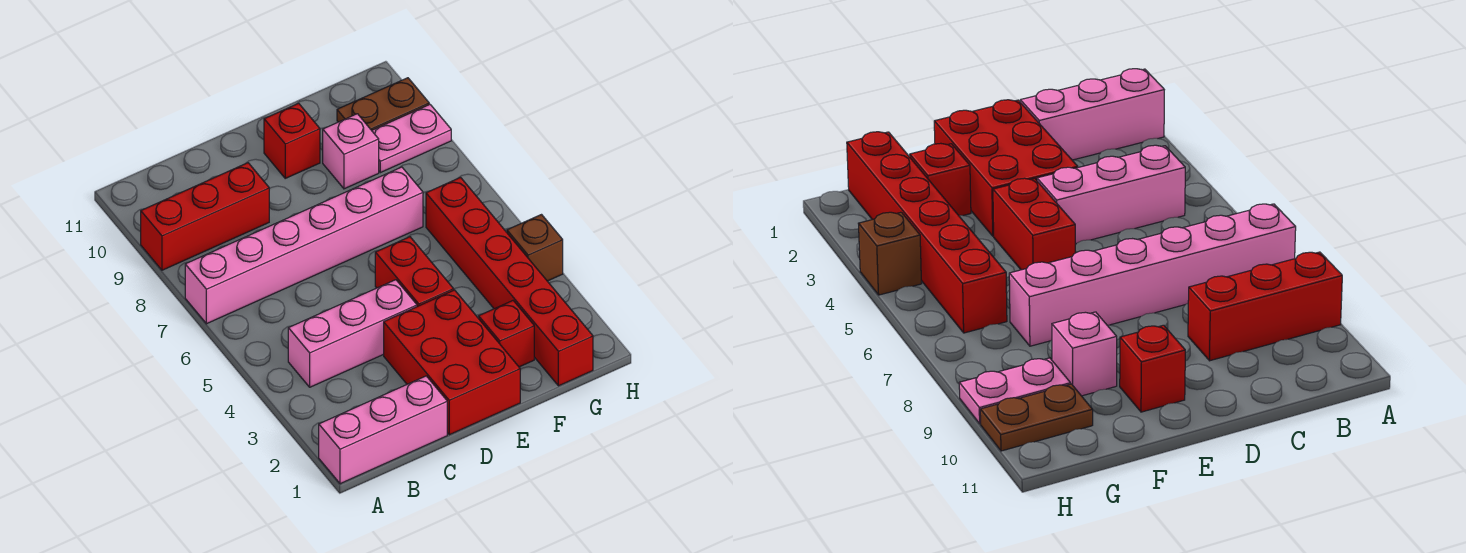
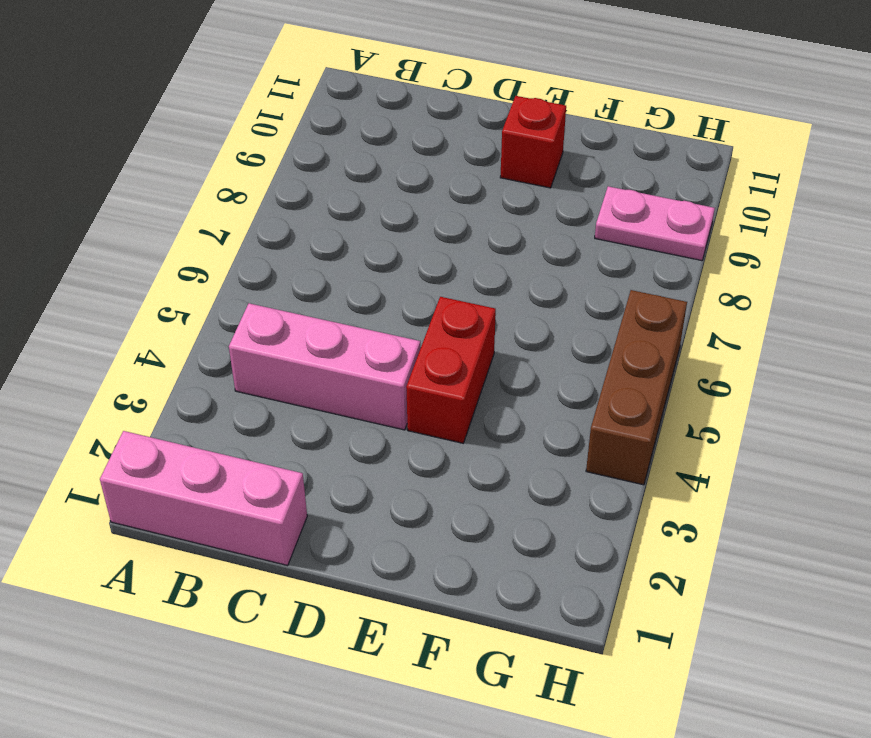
brown brick H4:H6 level 1 -> brown brick H4 level 1
none -> pink brick A7:F7 level 1
none -> red brick A9:C9 level 1
none -> red brick D1:E3 level 1

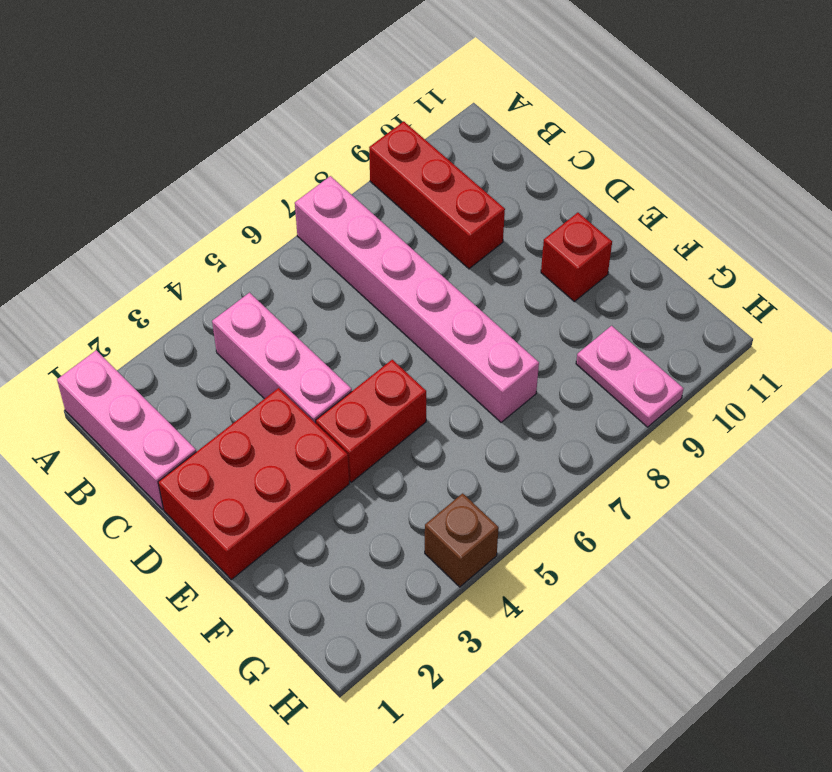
none -> red brick F2 level 1
none -> pink brick F9 level 1
none -> red brick G1:G6 level 1

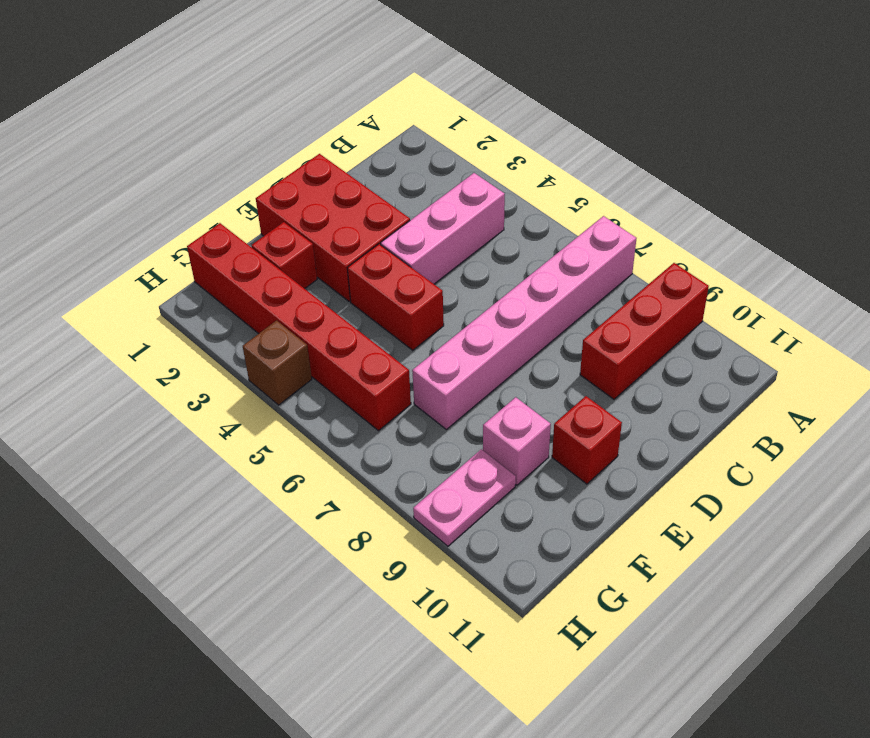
none -> pink brick A1:C1 level 1
none -> brown plate G10:H10 level 1

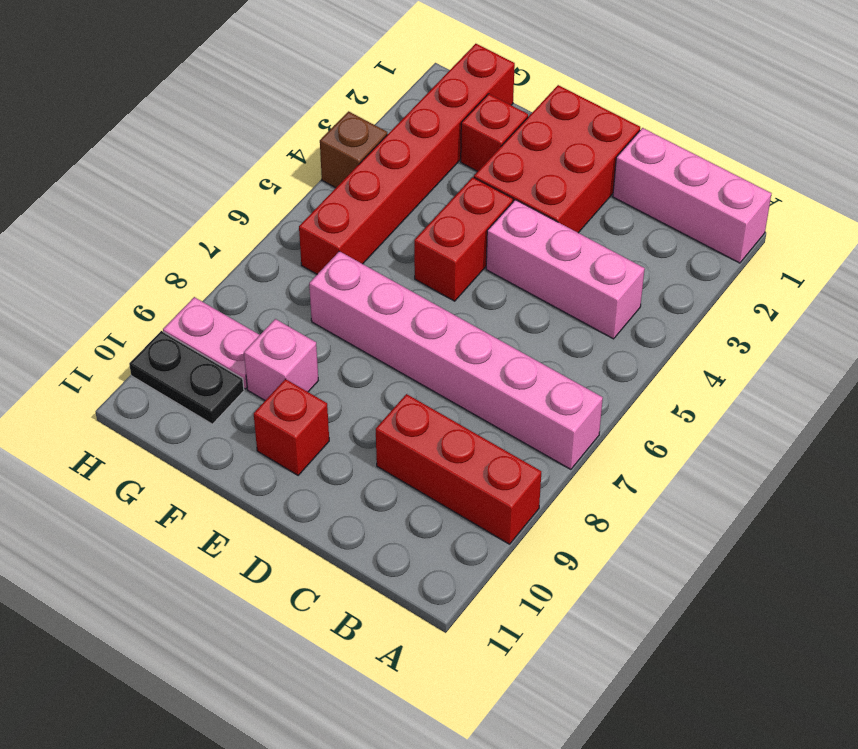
black plate G10:H10 level 1 -> brown plate G10:H10 level 1

